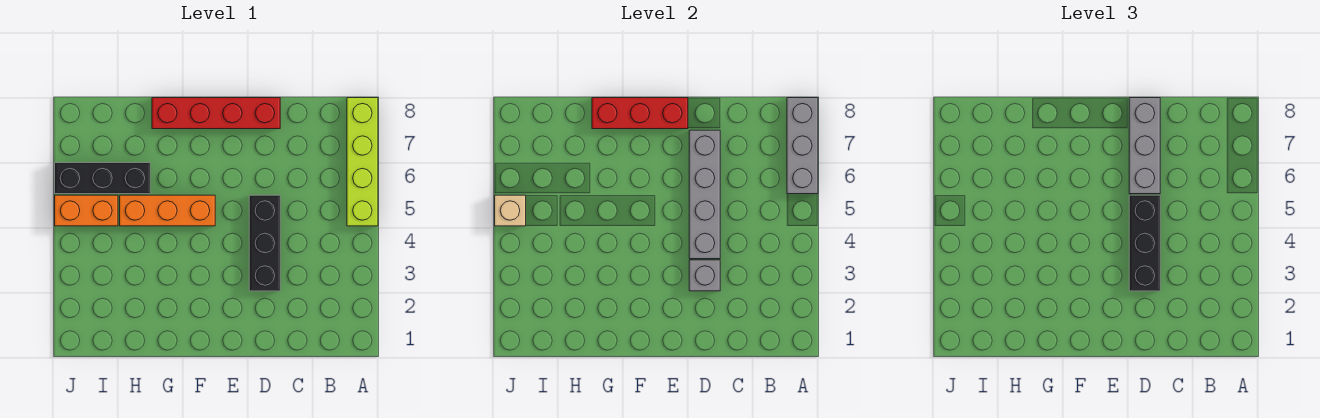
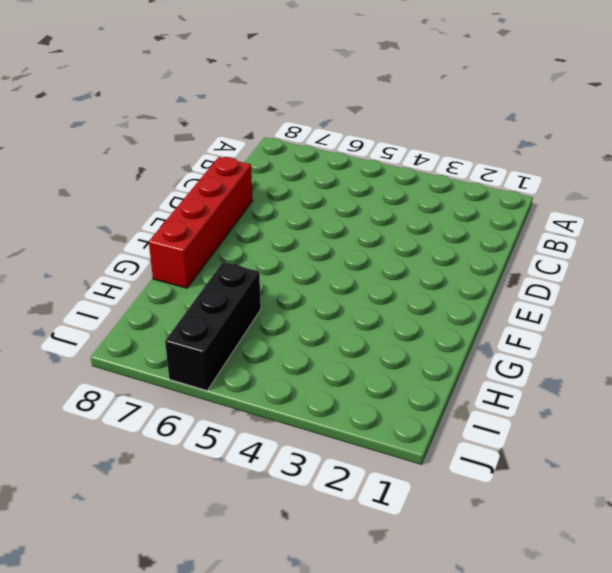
none -> lime brick A5:A8 level 1
none -> black brick D3:D5 level 1
none -> orange brick F5:H5 level 1

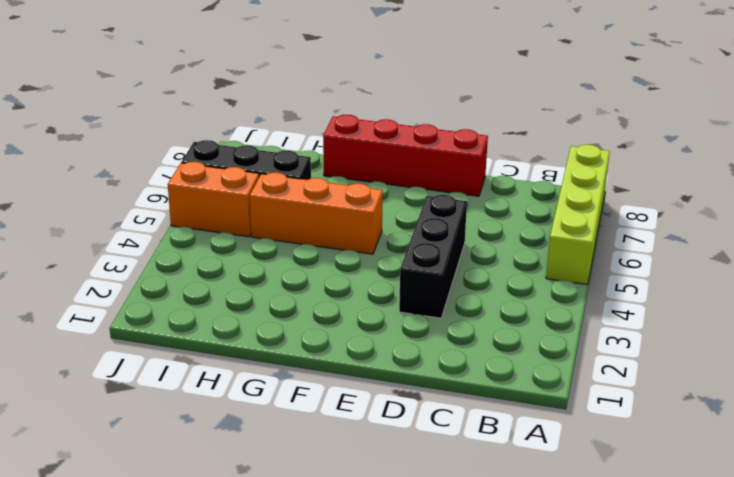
none -> grey brick A6:A8 level 2
none -> grey brick D3 level 2
none -> grey brick D4:D7 level 2

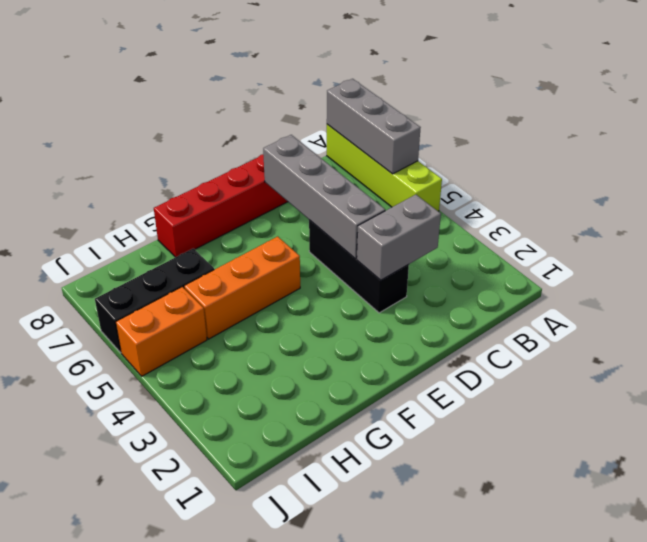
grey brick C3:D3 level 2 -> grey brick D3 level 2
none -> red brick E8:G8 level 2
none -> tan brick J5 level 2
none -> black brick D3:D5 level 3

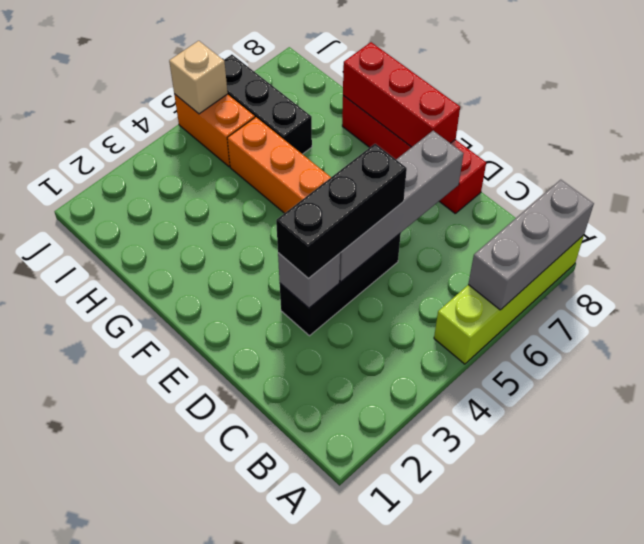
none -> grey brick D6:D8 level 3

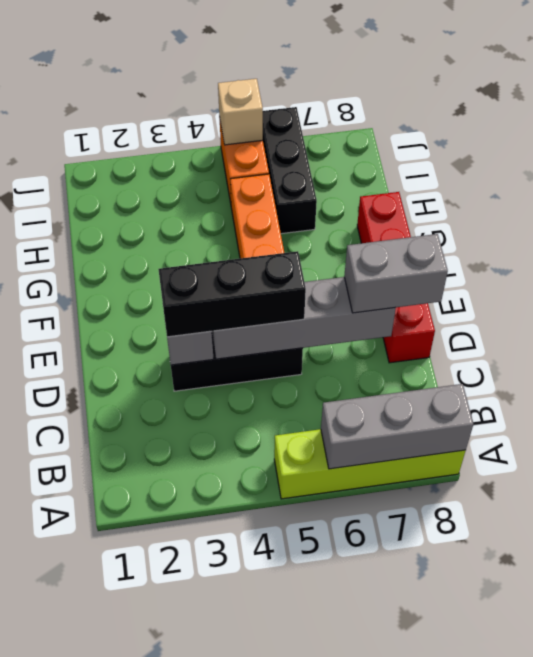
grey brick D7:D8 level 3 -> grey brick D6:D8 level 3
none -> red brick E8:G8 level 2

